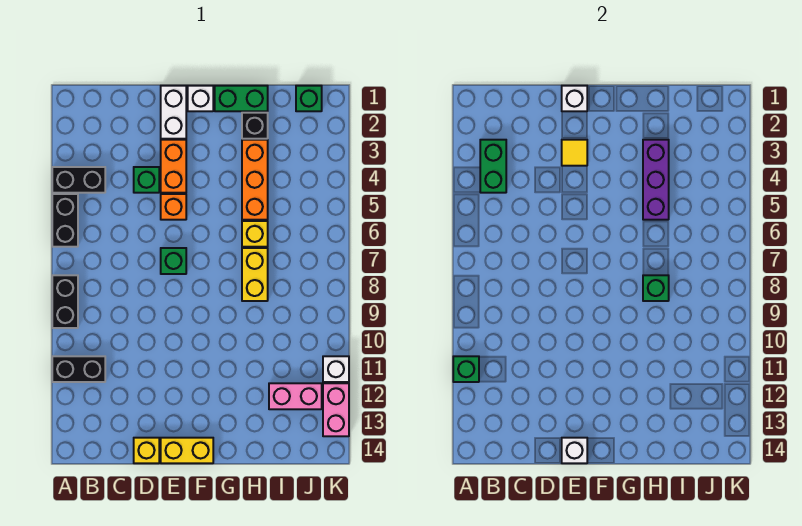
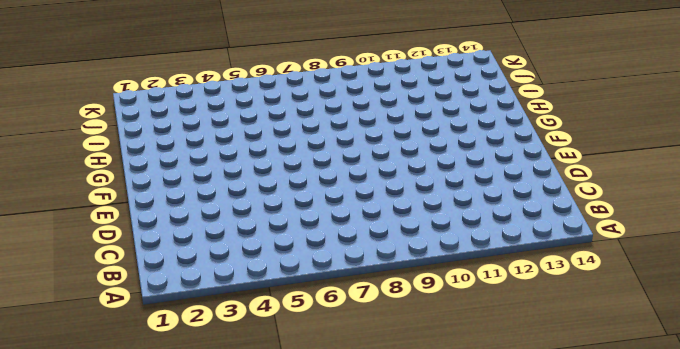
none -> black brick A4:B4 level 1
none -> black brick A5:A6 level 1
none -> black brick A8:A9 level 1

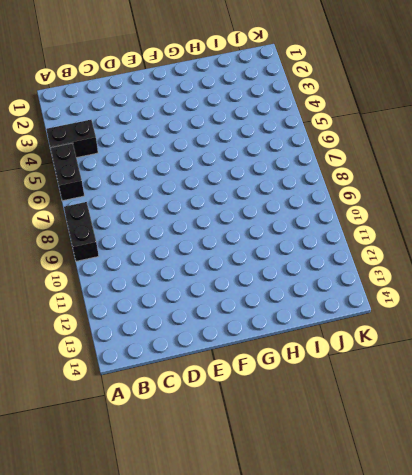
none -> black brick A11:B11 level 1
none -> green brick D4 level 1
none -> yellow brick D14 level 1

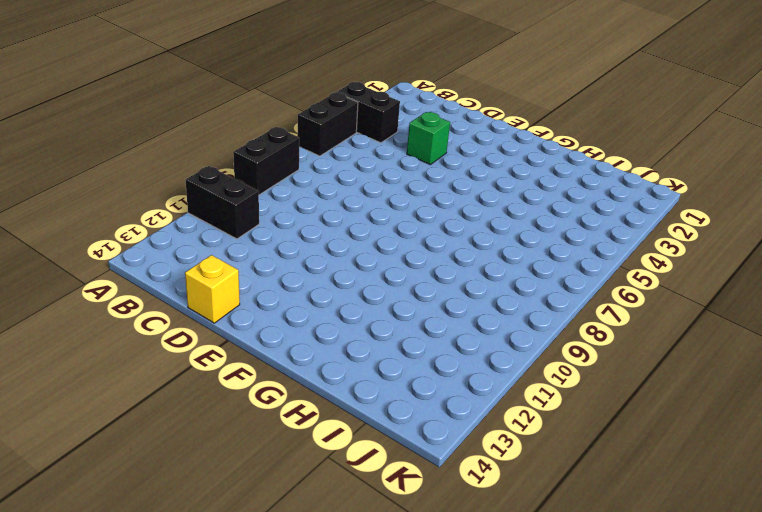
none -> white brick E1:E2 level 1
none -> orange brick E3:E4 level 1
none -> orange brick E5 level 1

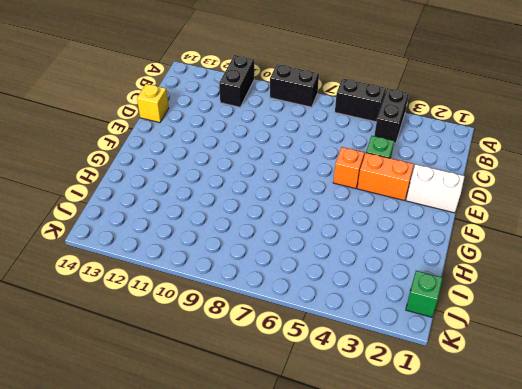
none -> green brick E7 level 1
none -> yellow brick E14:F14 level 1
none -> white brick F1 level 1

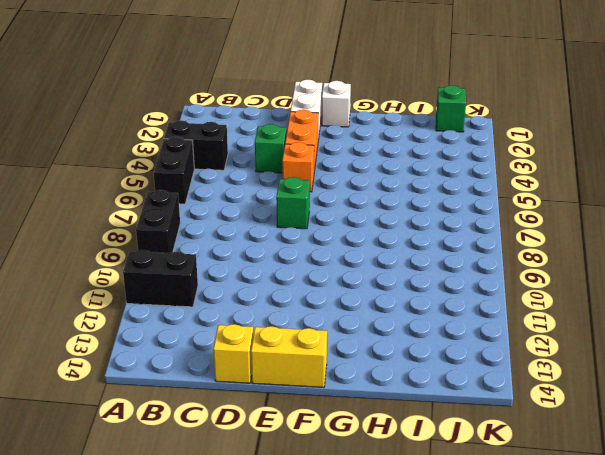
none -> green brick G1:H1 level 1
none -> black brick H2 level 1
none -> orange brick H3:H5 level 1

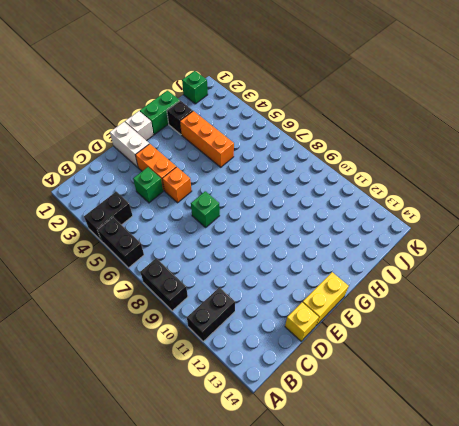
none -> yellow brick H6 level 1
none -> yellow brick H7:H8 level 1
none -> pink brick I12:J12 level 1

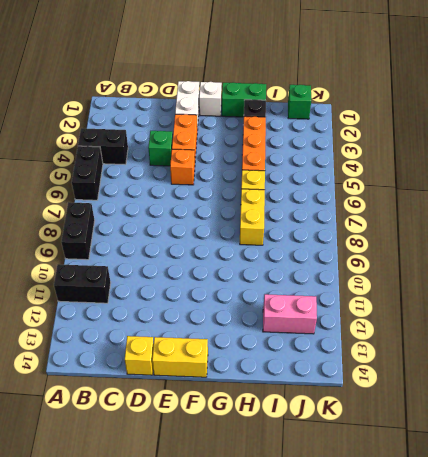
none -> green brick E7 level 1
none -> white brick K11 level 1
none -> pink brick K12:K13 level 1

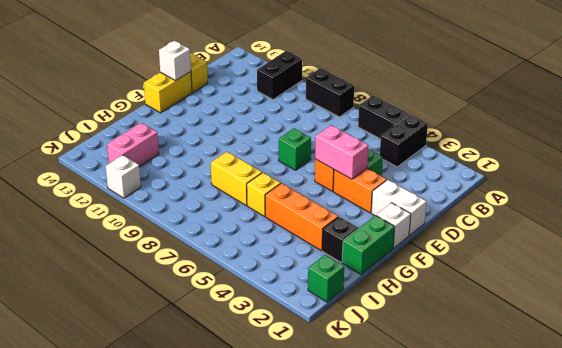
pink brick E4:E5 level 2 -> pink brick K12:K13 level 1
none -> green brick A11 level 2
none -> green brick B3:B4 level 2
none -> white brick E1 level 2

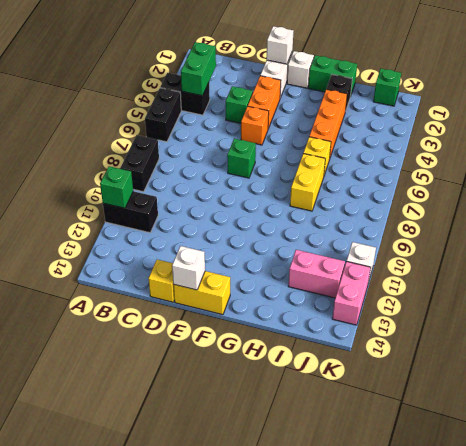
none -> yellow tile E3 level 2
none -> purple brick H3:H5 level 2
none -> green brick H8 level 2

